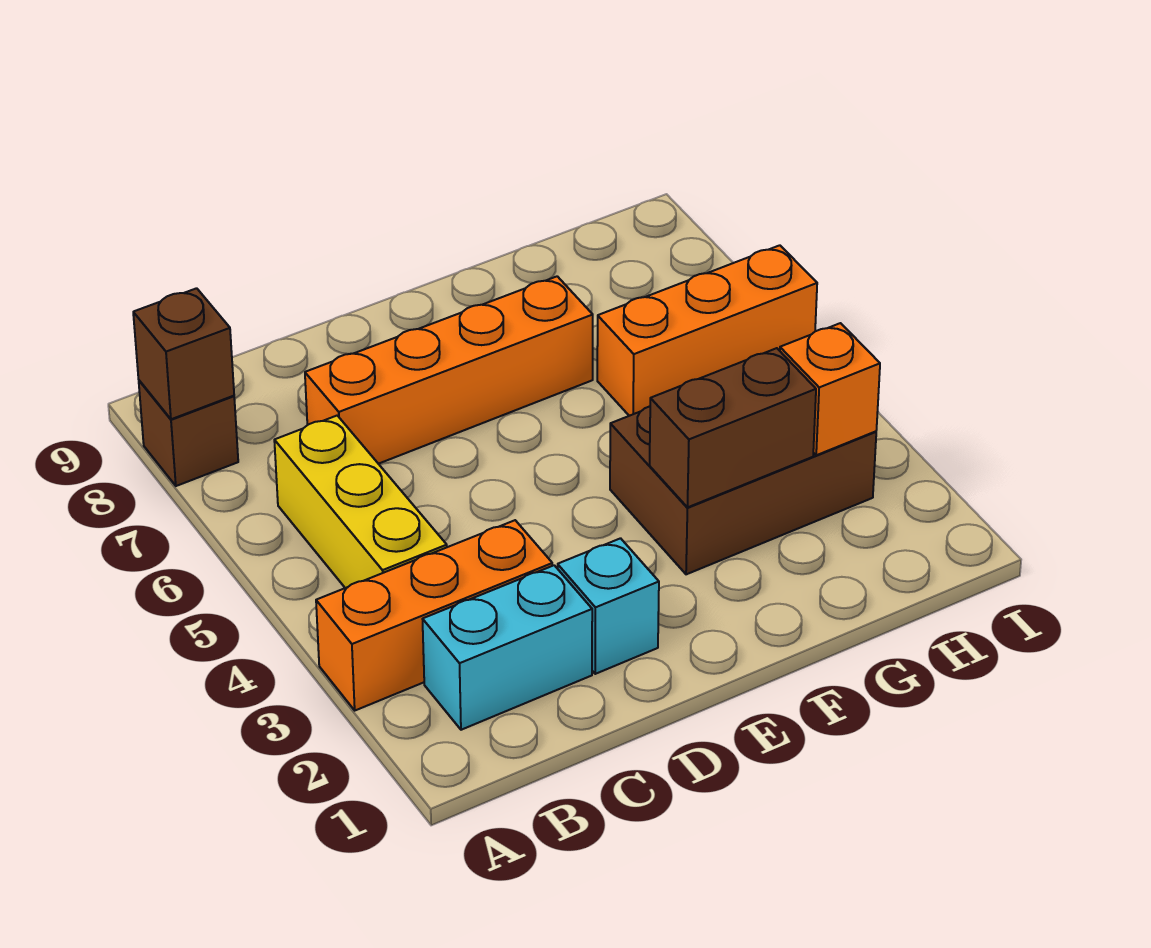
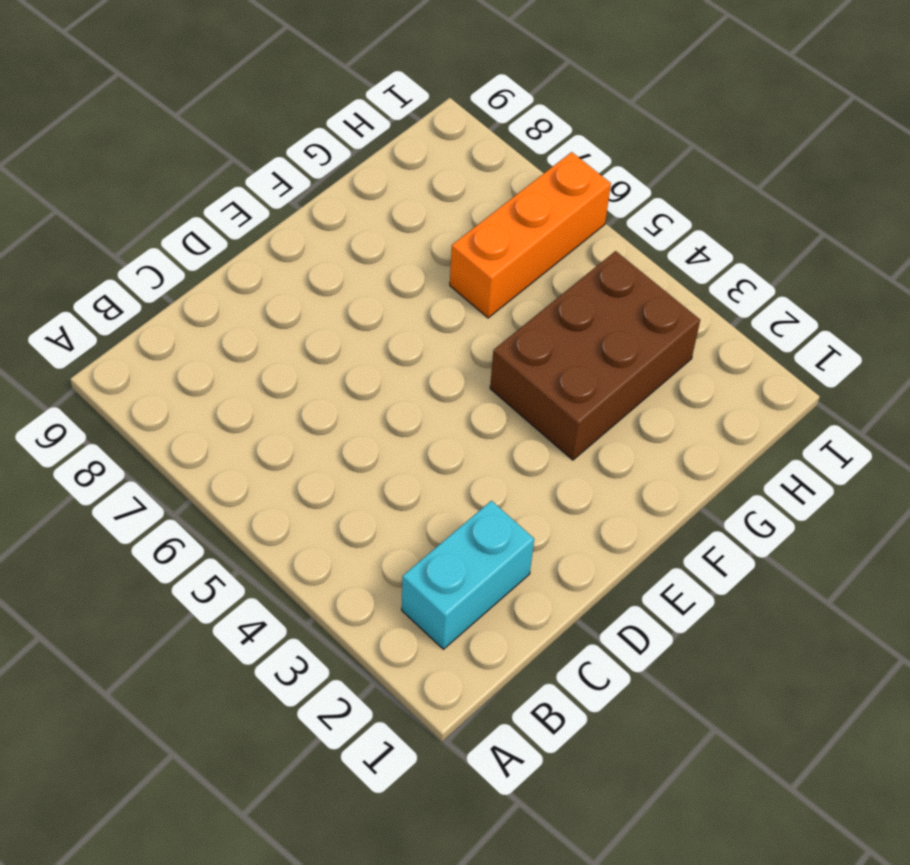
none -> orange brick A3:C3 level 1
none -> brown brick A8 level 1

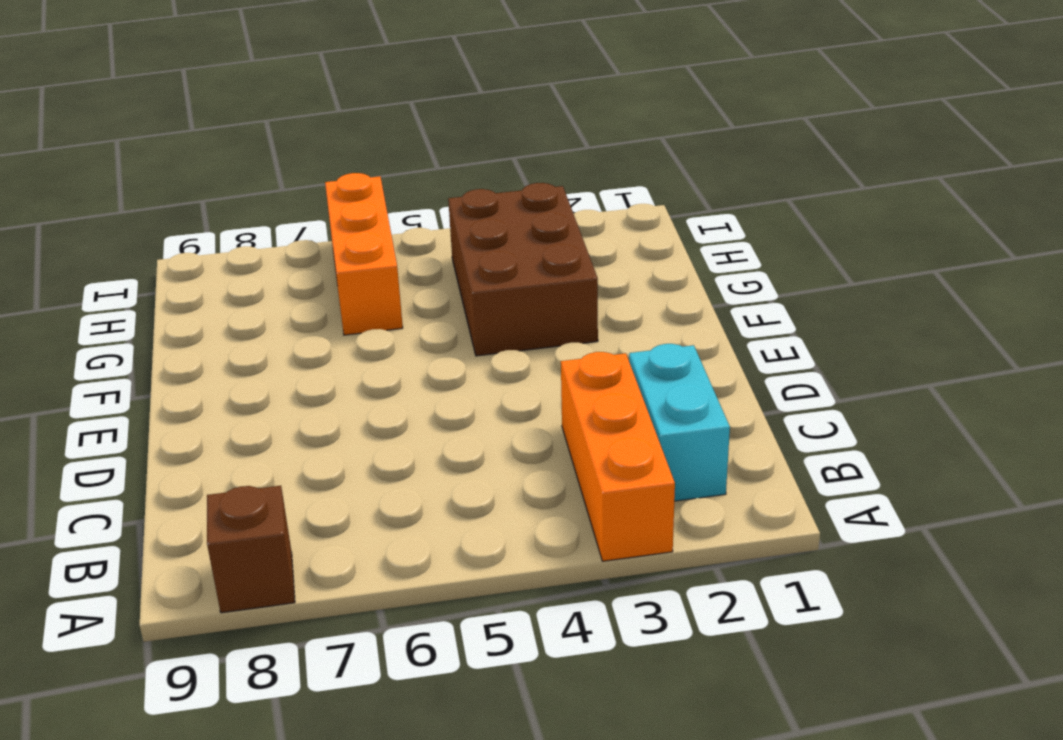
none -> yellow brick B4:B6 level 1
none -> orange brick C7:F7 level 1

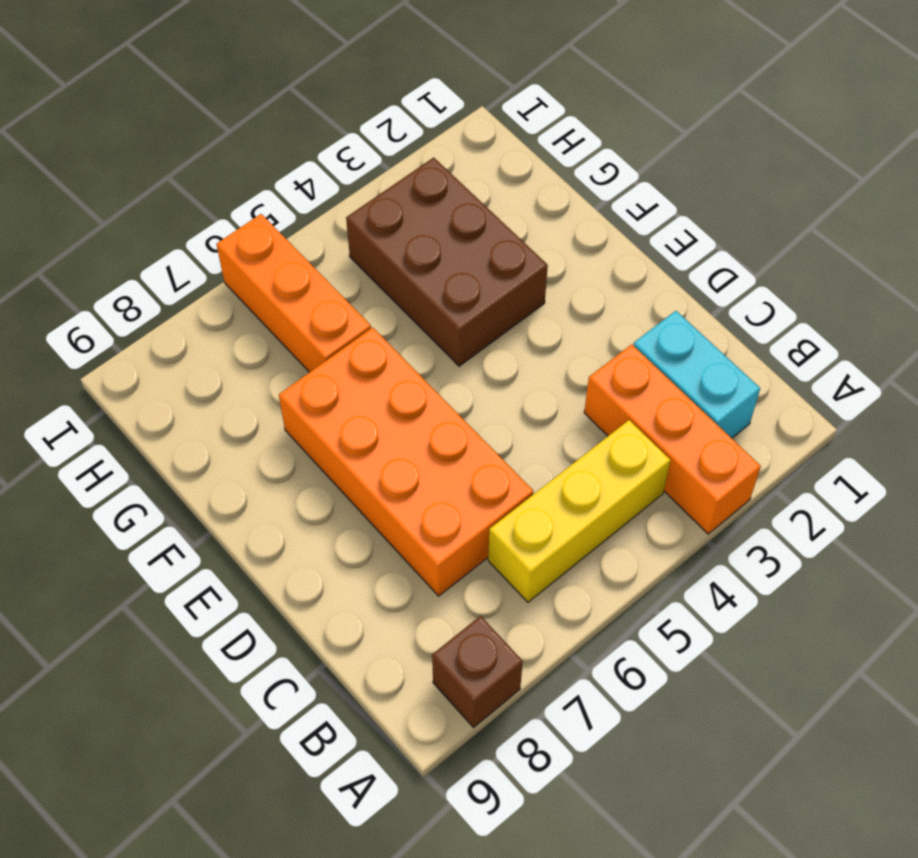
orange brick C6:F7 level 1 -> orange brick C7:F7 level 1
none -> cyan brick D2 level 1
none -> brown brick A8 level 2

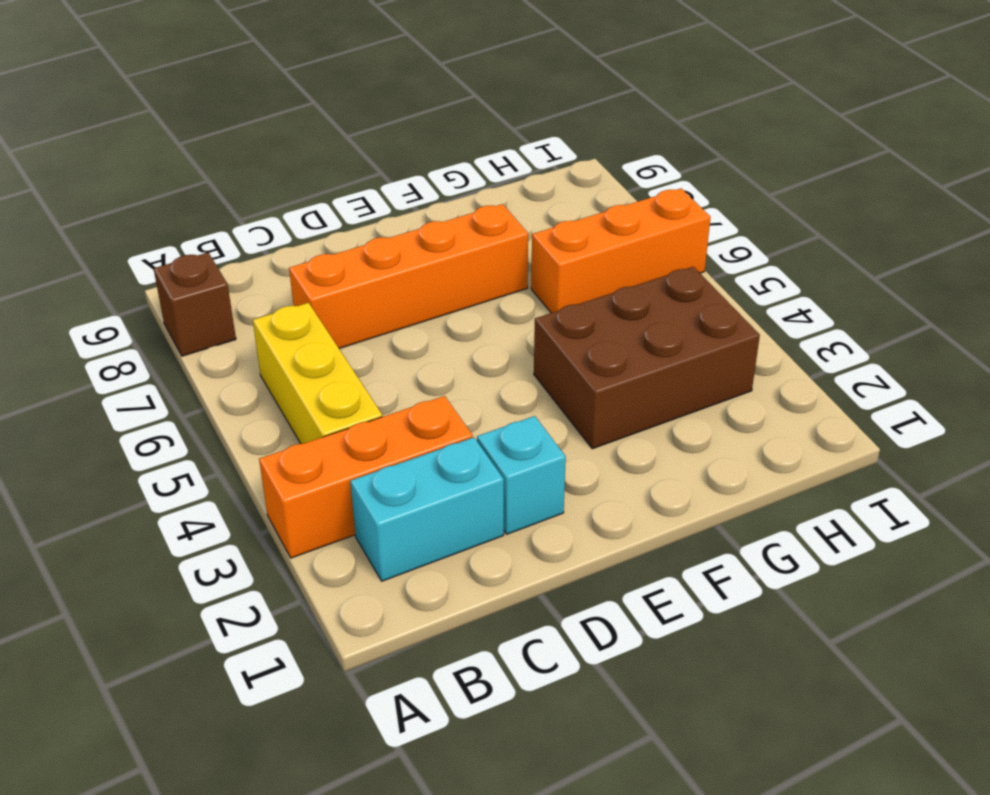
none -> brown brick A8 level 2
none -> brown brick F3:G3 level 2

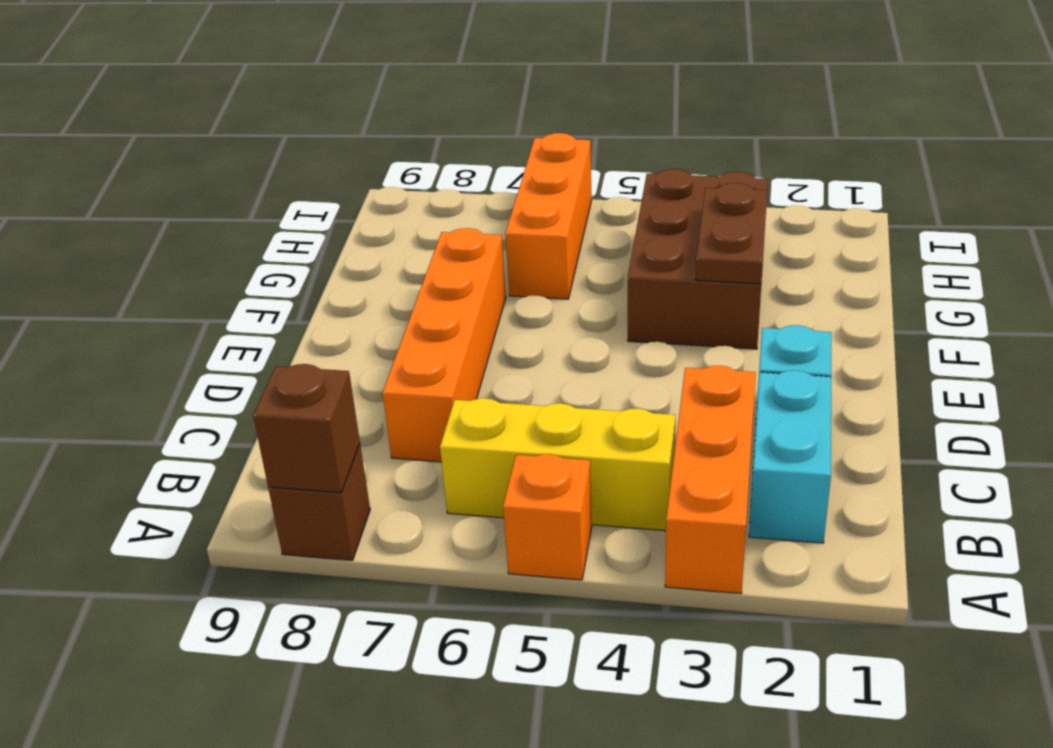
orange brick A5 level 1 -> orange brick H3 level 2
brown plate F3:G3 level 2 -> brown brick F3:G3 level 2

